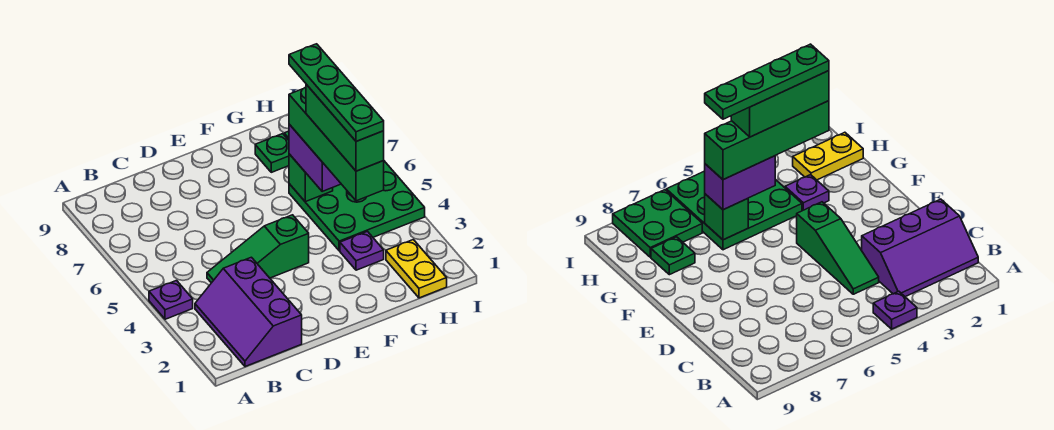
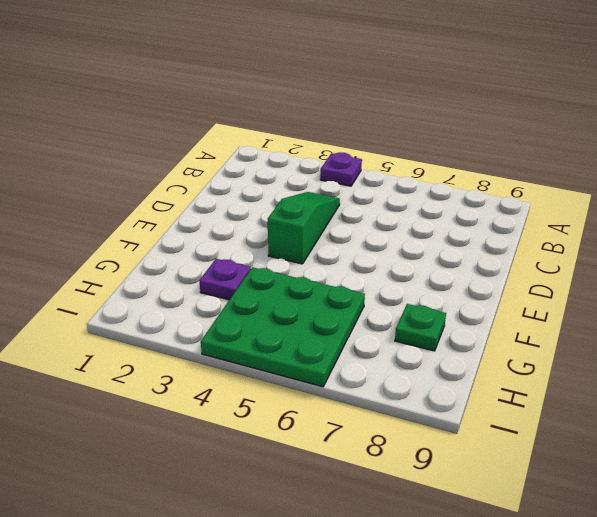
none -> purple slope B1:C3 level 1 top C
none -> yellow plate H1:H2 level 1
none -> green plate H7:I8 level 1

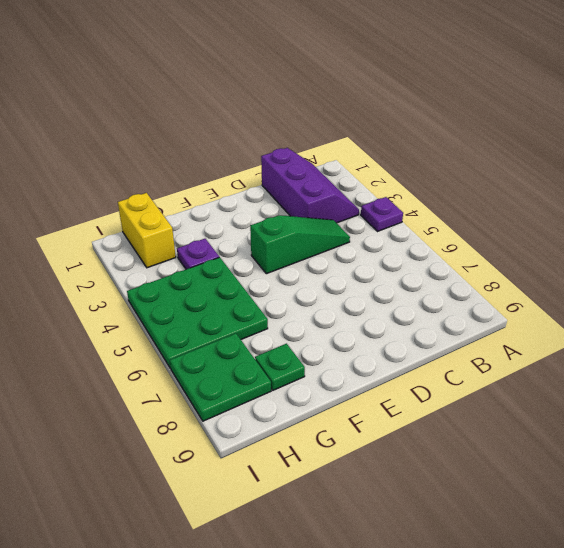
yellow brick H1:H2 level 1 -> yellow plate H1:H2 level 1
none -> green brick G6 level 2
none -> purple brick G5:G6 level 3
none -> green brick G3:G6 level 4

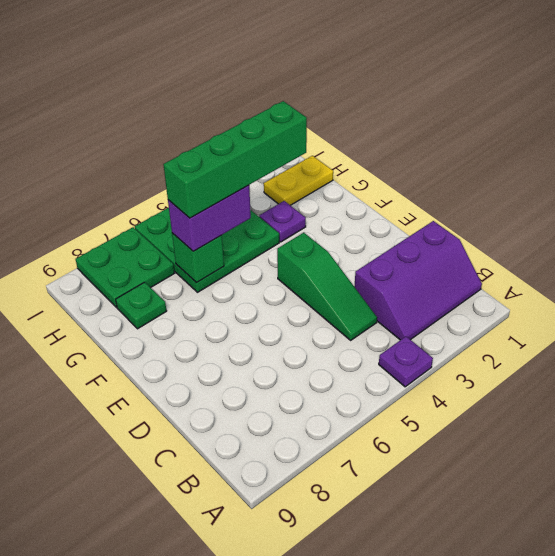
none -> green brick G3:G5 level 5
none -> green plate G3:G6 level 6

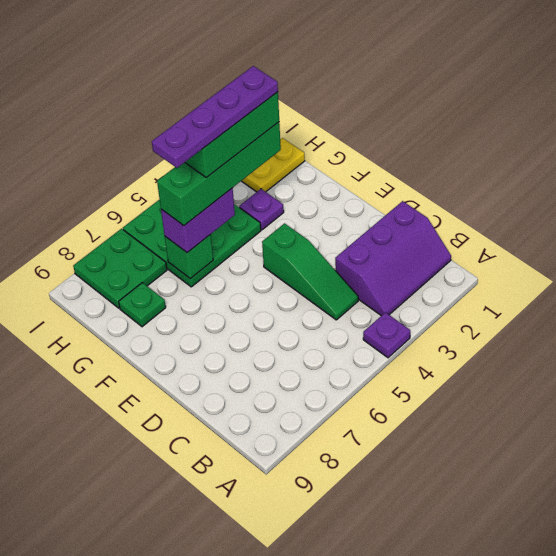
purple plate G3:G6 level 6 -> green plate G3:G6 level 6

